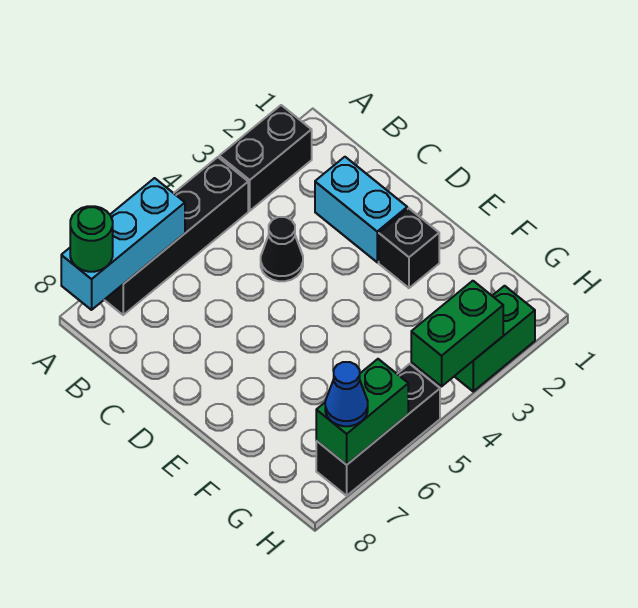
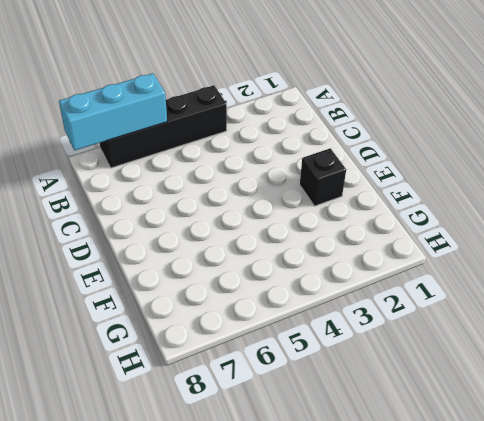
none -> black brick A2:A3 level 1
none -> cyan brick C2:D2 level 1
none -> black cone C4 level 1

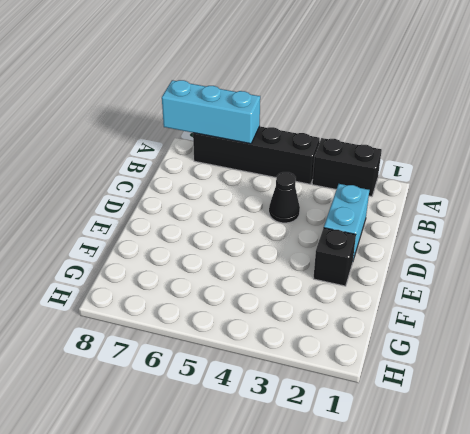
none -> green brick H2:H3 level 1
none -> black brick H5:H7 level 1
none -> green brick H3:H4 level 2

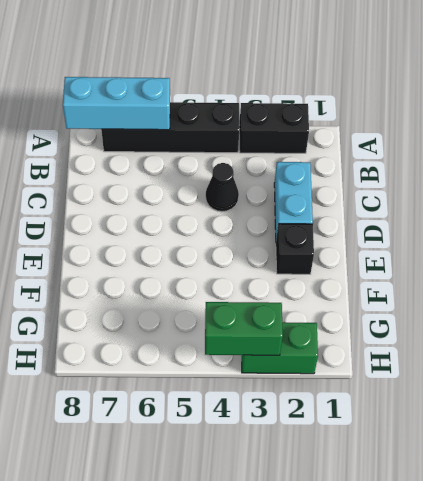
none -> black brick H5:H7 level 1
none -> green brick H6:H7 level 2
none -> green round brick A8 level 3

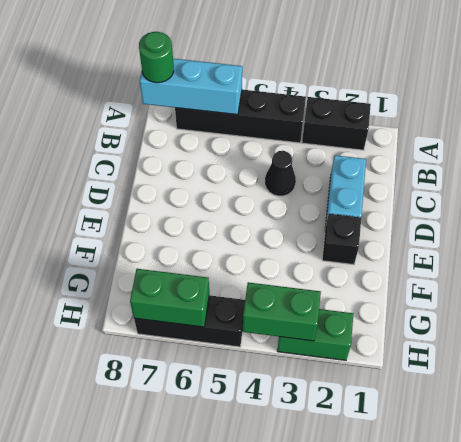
none -> blue cone H7 level 3

